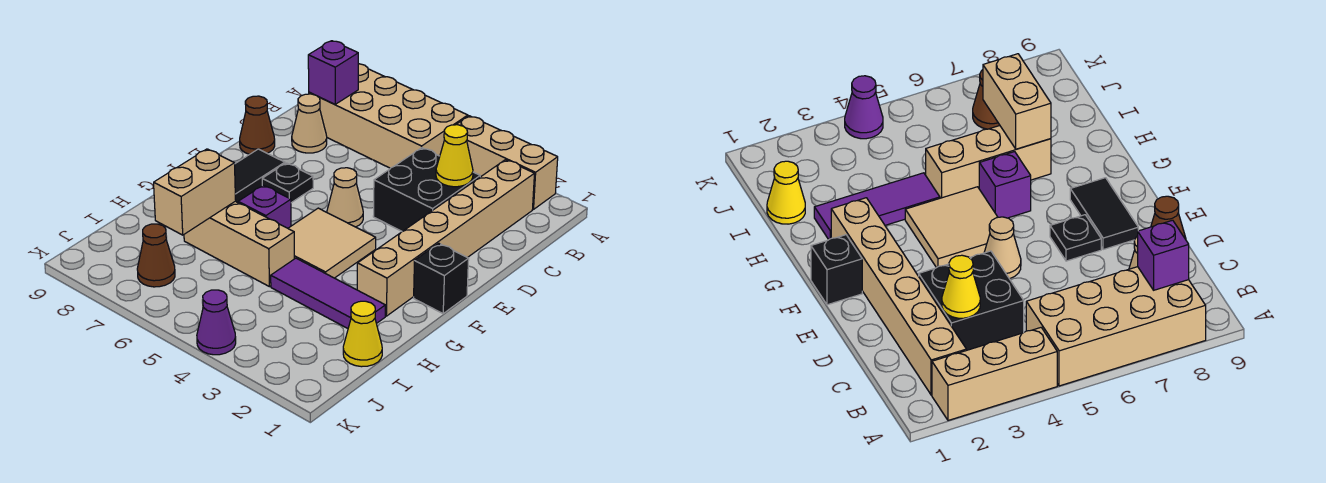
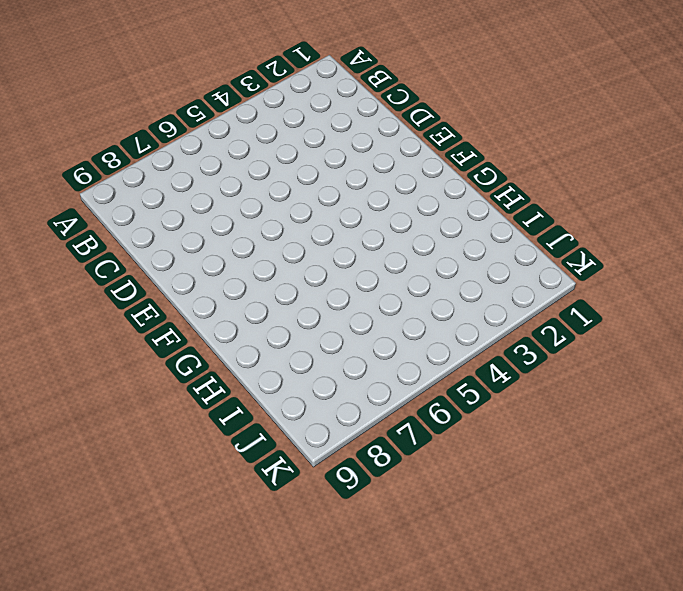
none -> tan brick A2:A4 level 1
none -> tan brick A5:B8 level 1
none -> tan brick B2:G2 level 1

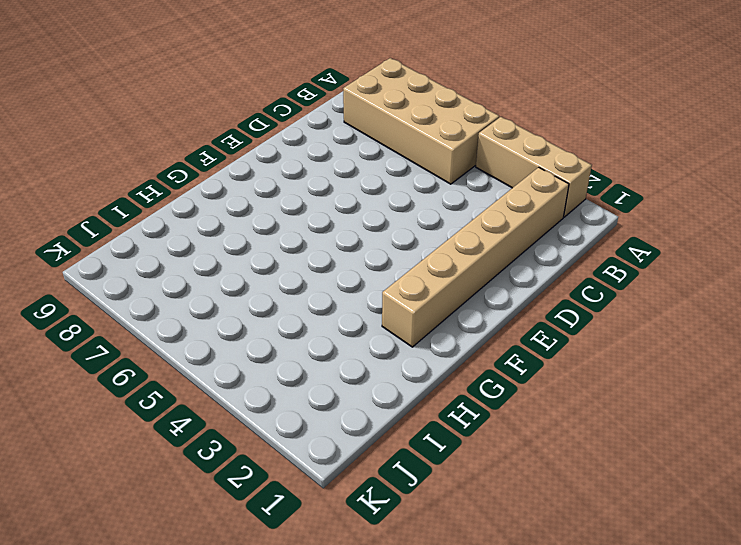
none -> black brick C3:D4 level 1
none -> tan cone C8 level 1
none -> brown cone D9 level 1

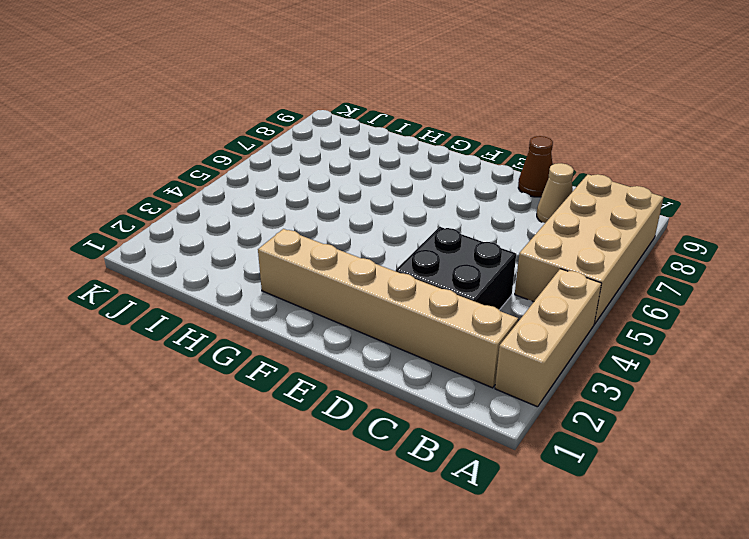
none -> tan cone E5 level 1
none -> black plate E7 level 1
none -> black tile E8:F8 level 1

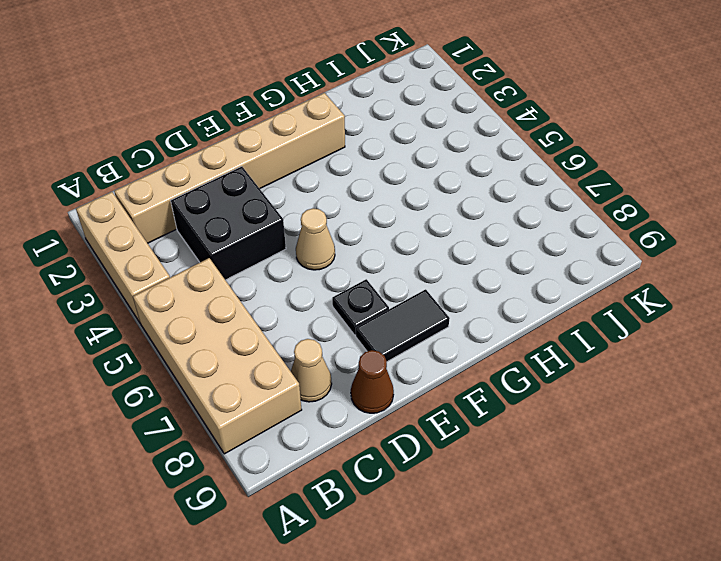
none -> black brick F1 level 1
none -> tan tile F4:G5 level 1
none -> purple brick G6 level 1

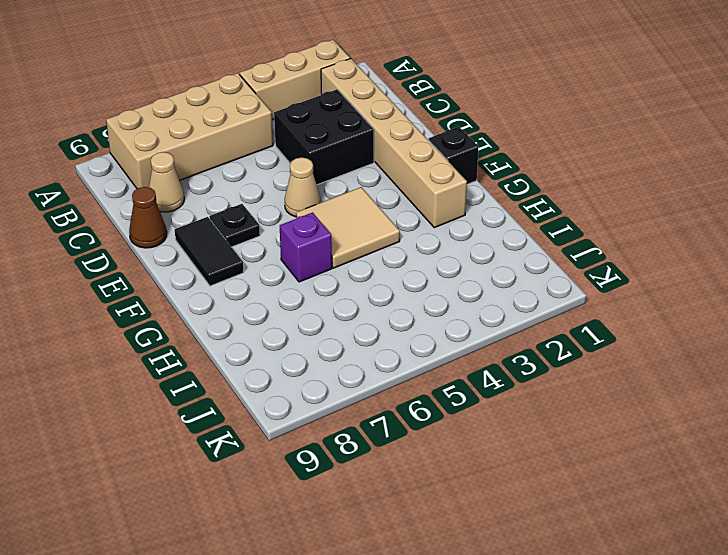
none -> purple tile H2:H4 level 1
none -> tan brick H5:H7 level 1
none -> yellow cone I1 level 1

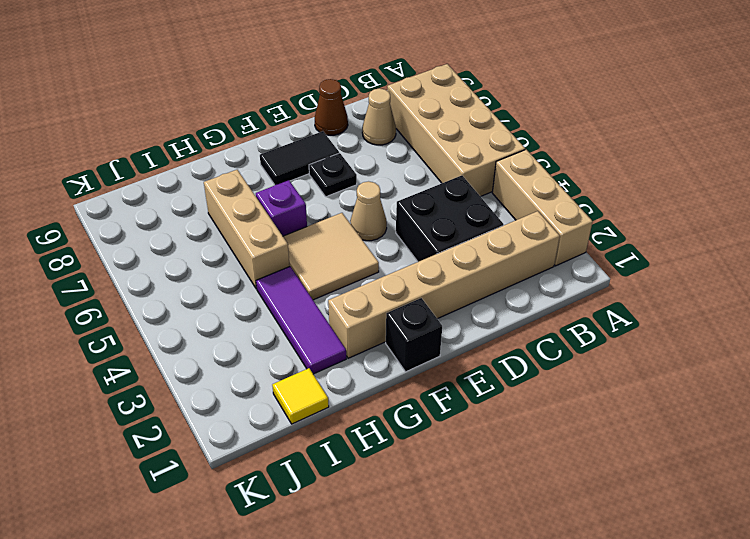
yellow tile I1 level 1 -> yellow cone I1 level 1
none -> brown cone J7 level 1
none -> purple cone K4 level 1
none -> purple brick B8 level 2

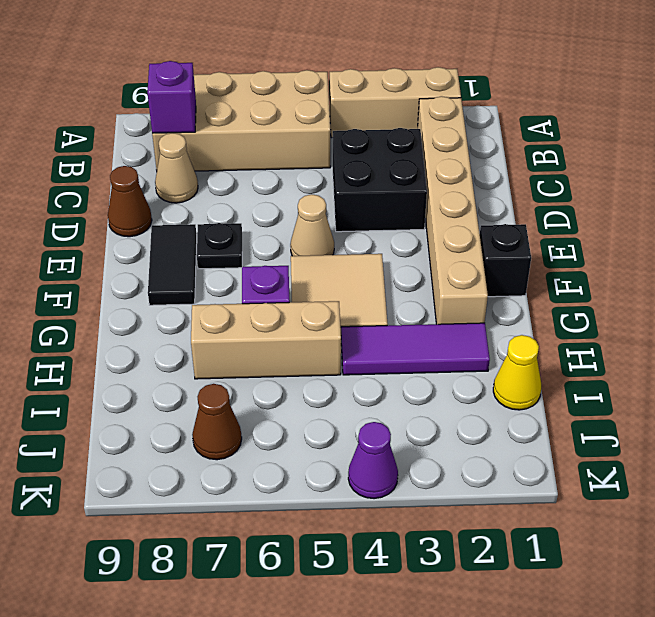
none -> yellow cone C3 level 2
none -> tan brick H7:I7 level 2

